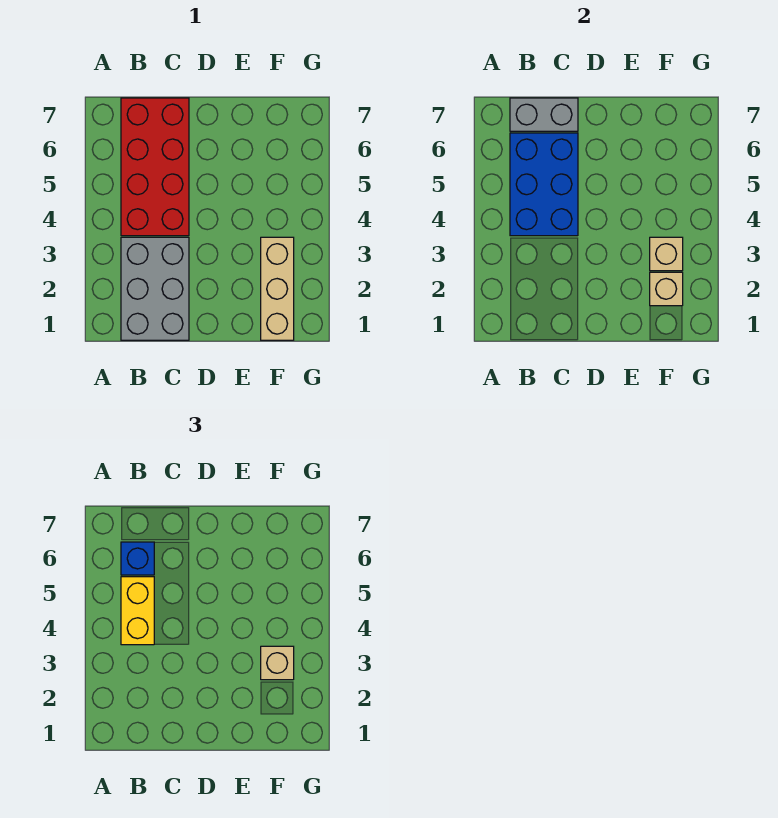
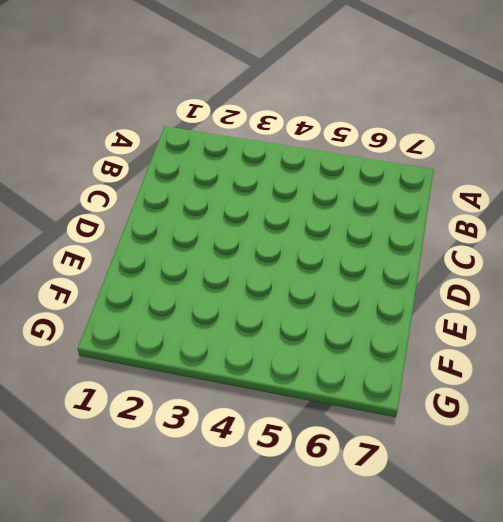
none -> grey brick B1:C3 level 1
none -> red brick B4:C7 level 1

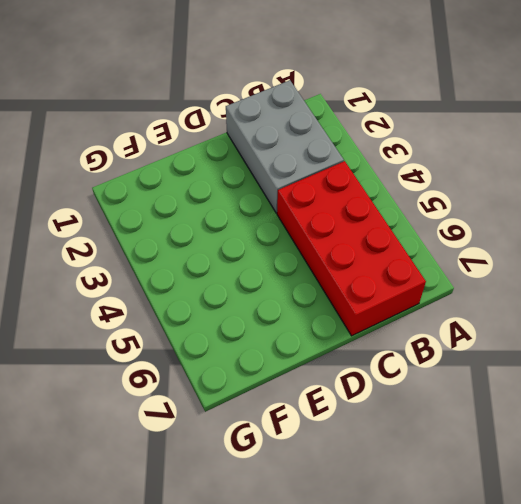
none -> tan brick F1:F3 level 1
none -> blue brick B4:C6 level 2

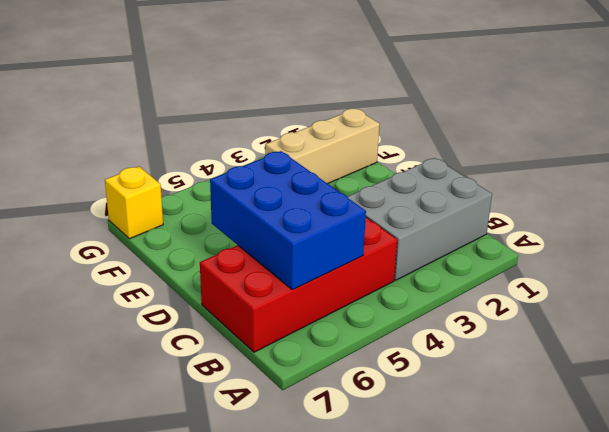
blue brick B5:D6 level 2 -> blue brick B4:C6 level 2
yellow brick G7 level 1 -> none
none -> grey brick B7:C7 level 2
none -> tan brick F2 level 2

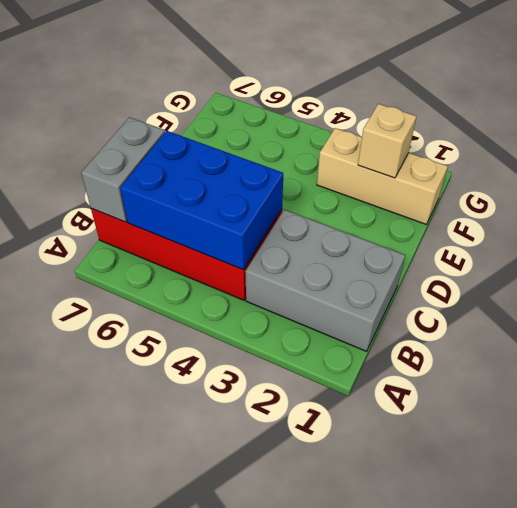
none -> tan brick F3 level 2
none -> yellow brick B4:B5 level 3

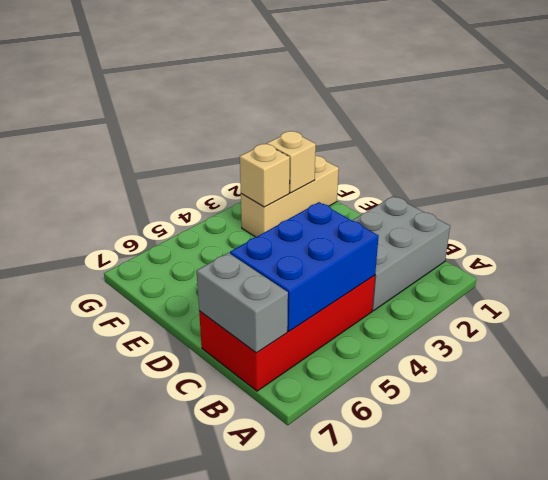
none -> yellow brick B4:B5 level 3
none -> blue brick B6 level 3

